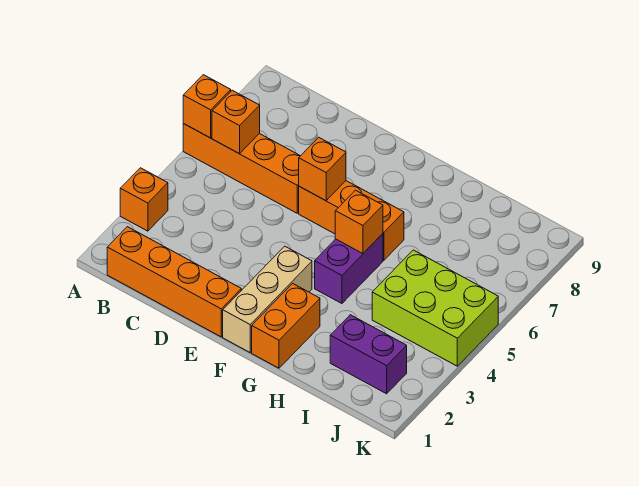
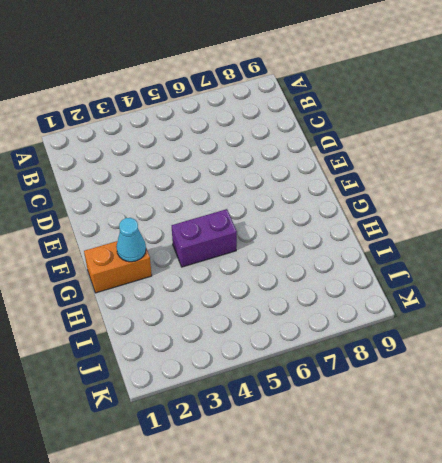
cyan cone G2 level 2 -> none
none -> orange brick A3 level 1
none -> orange brick A6:D6 level 1
none -> orange brick B1:E1 level 1

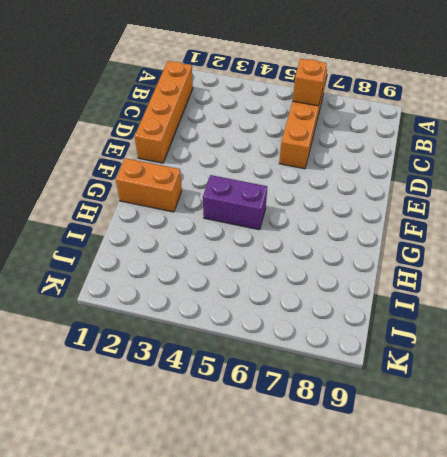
none -> orange brick A3 level 1
none -> orange brick E6:G6 level 1
none -> tan brick F1:F3 level 1

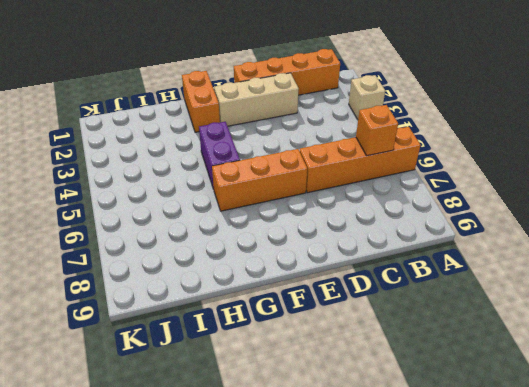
tan brick A3 level 1 -> orange brick A3 level 1
tan brick D2:F2 level 1 -> tan brick F1:F3 level 1
none -> purple brick I2:J2 level 1
none -> lime brick I4:K5 level 1
none -> orange brick A6 level 2

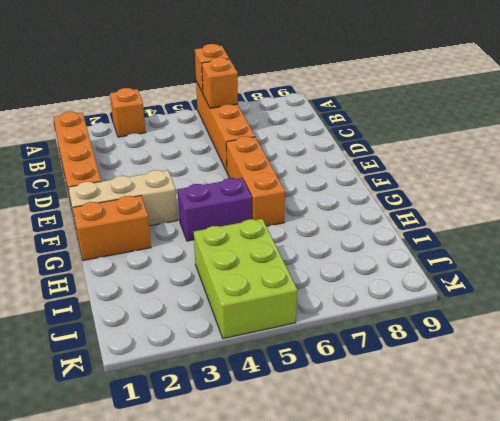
none -> purple brick I2:J2 level 1
none -> orange brick E6 level 2
none -> orange brick G5 level 2

